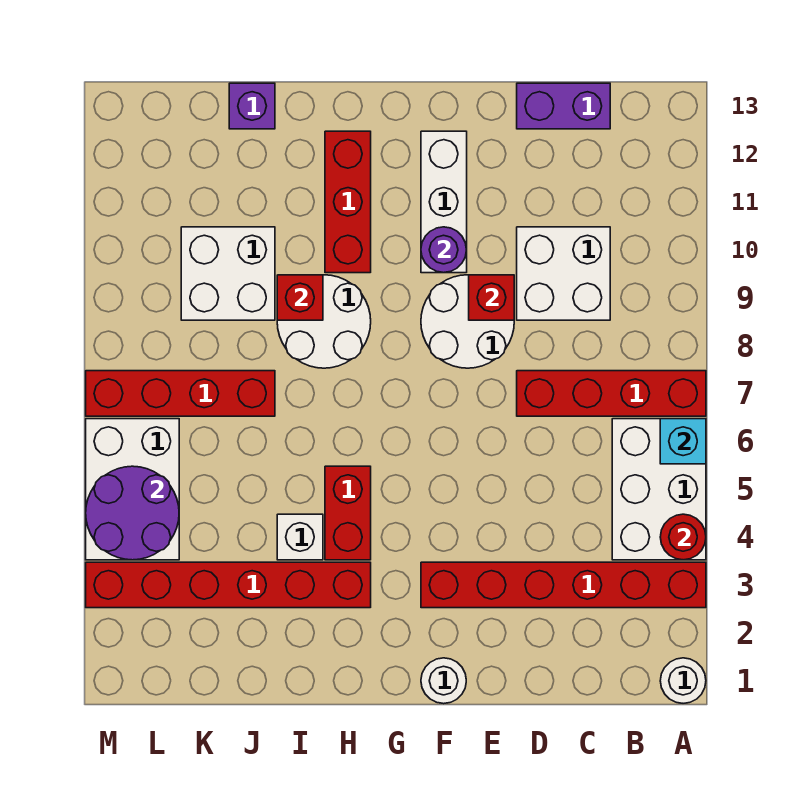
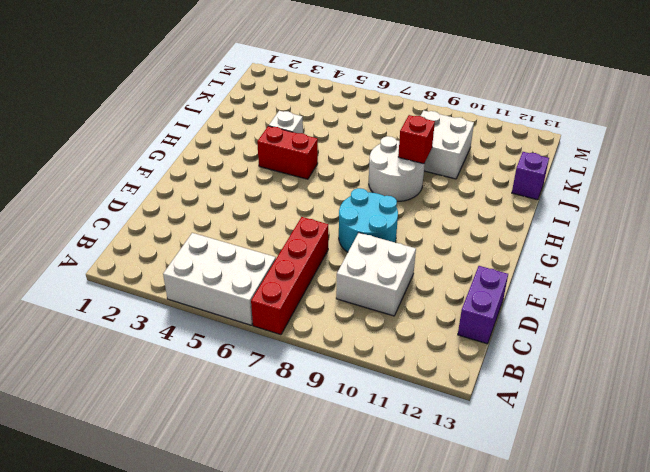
cyan round brick E8:F9 level 1 -> white round brick E8:F9 level 1
none -> white round brick A1 level 1
none -> red brick A3:F3 level 1
none -> white round brick F1 level 1

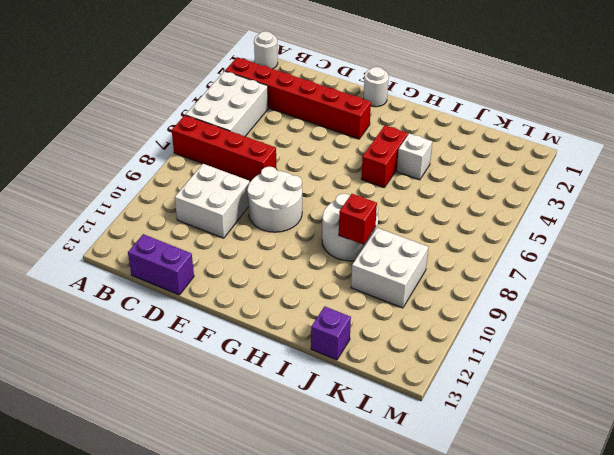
none -> white brick F10:F12 level 1
none -> red brick H3:M3 level 1
none -> red brick H10:H12 level 1

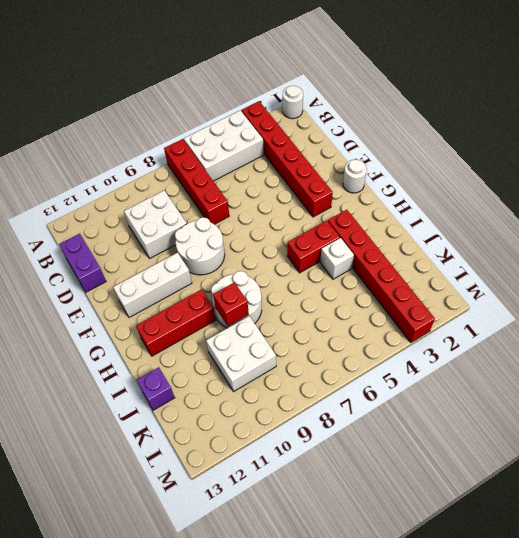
none -> red brick J7:M7 level 1
none -> white brick L4:M6 level 1
none -> red round brick A4 level 2

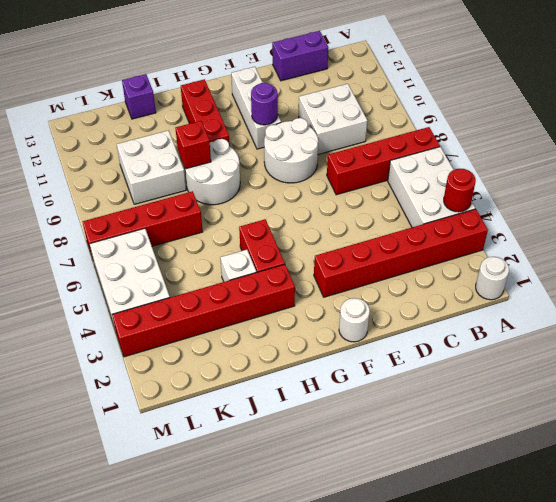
none -> cyan brick A6 level 2
none -> red brick E9 level 2
none -> purple round brick L4:M5 level 2

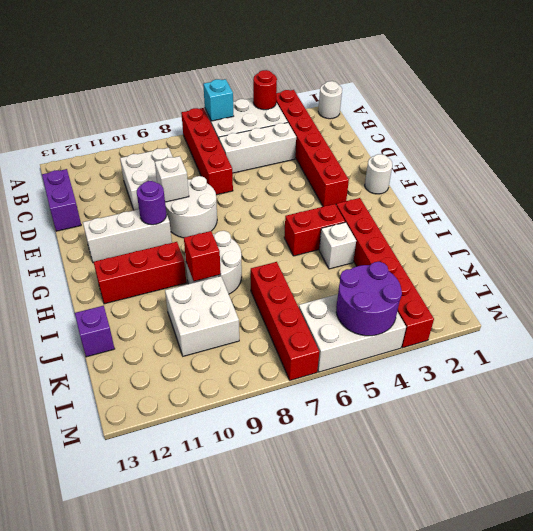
white brick C4:C6 level 1 -> none
white brick E9 level 2 -> red brick E9 level 2

